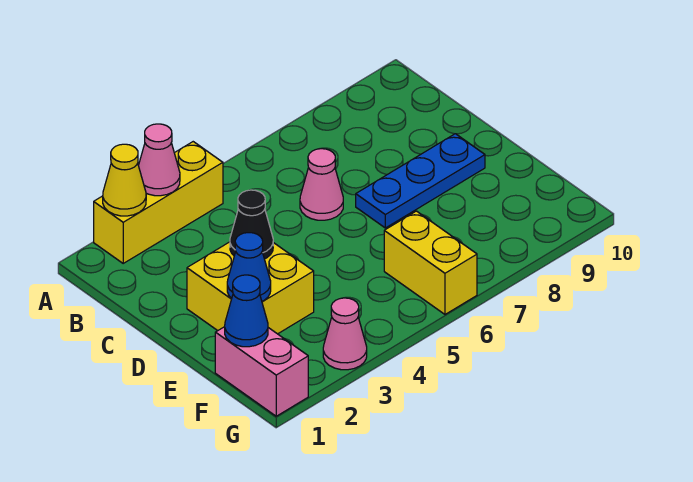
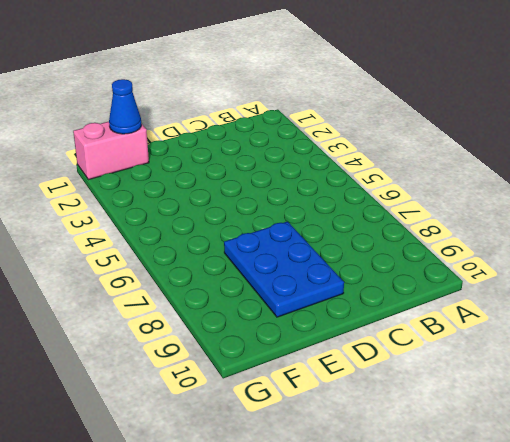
blue plate D7:E9 level 1 -> blue plate D7:D9 level 1
none -> yellow brick A2:A4 level 1
none -> pink cone C6 level 1
none -> yellow brick D2:E3 level 1

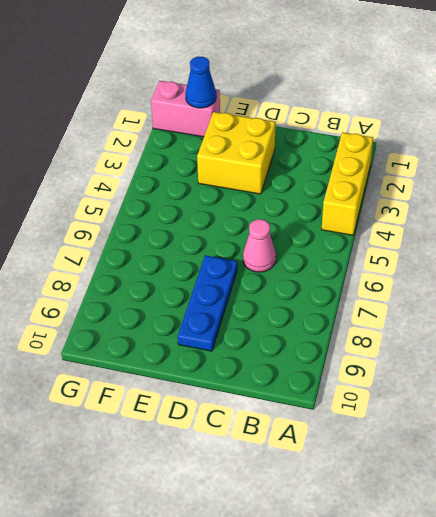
none -> yellow brick F6:G6 level 1
none -> pink cone G3 level 1
none -> yellow cone A2 level 2

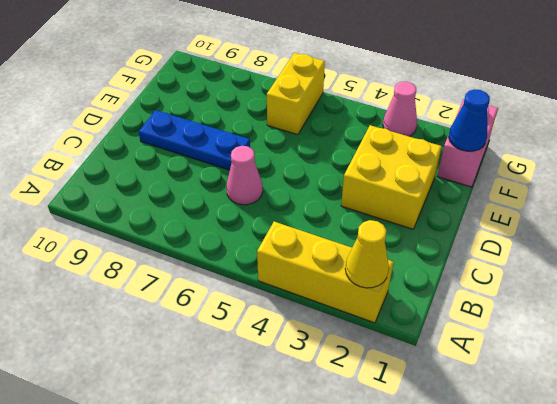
none -> pink cone A3 level 2
none -> black cone D3 level 2
none -> blue cone E2 level 2

